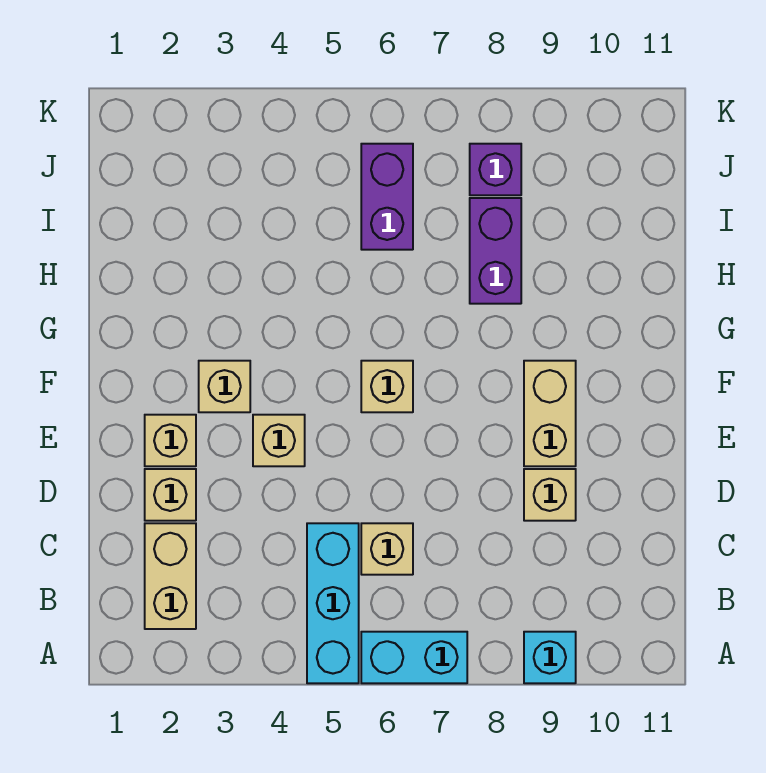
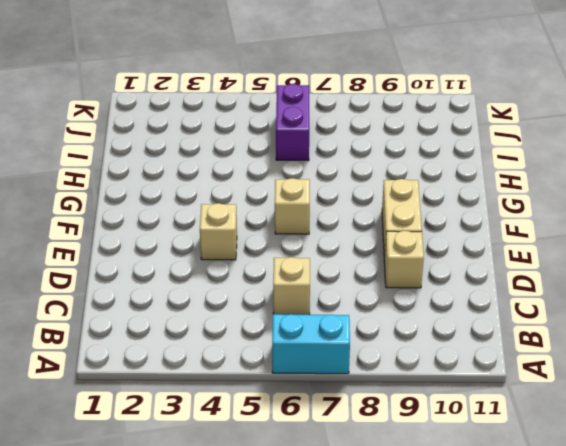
none -> cyan brick A5:C5 level 1
none -> cyan brick A9 level 1
none -> tan brick B2:C2 level 1

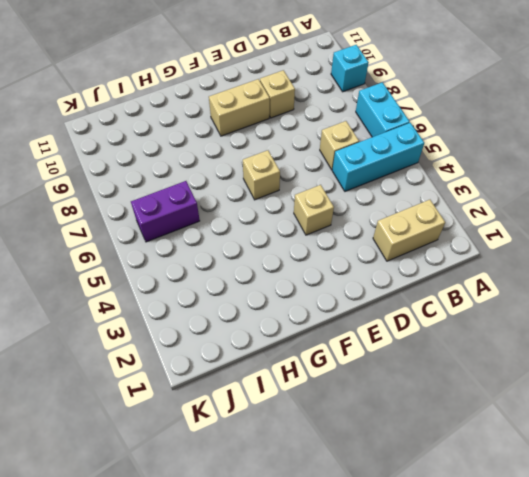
none -> tan brick D2 level 1
none -> tan brick E2 level 1
none -> tan brick F3 level 1

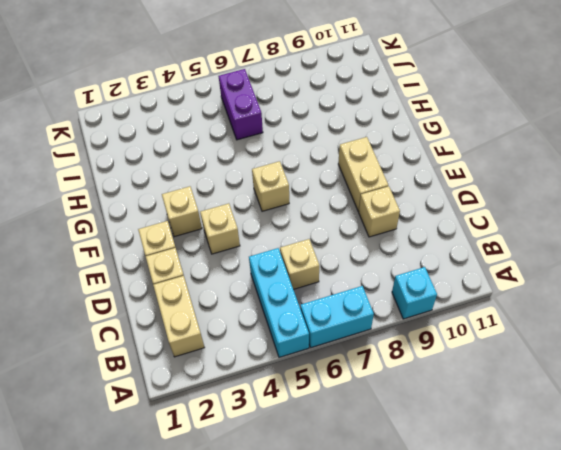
none -> purple brick H8:I8 level 1
none -> purple brick J8 level 1

